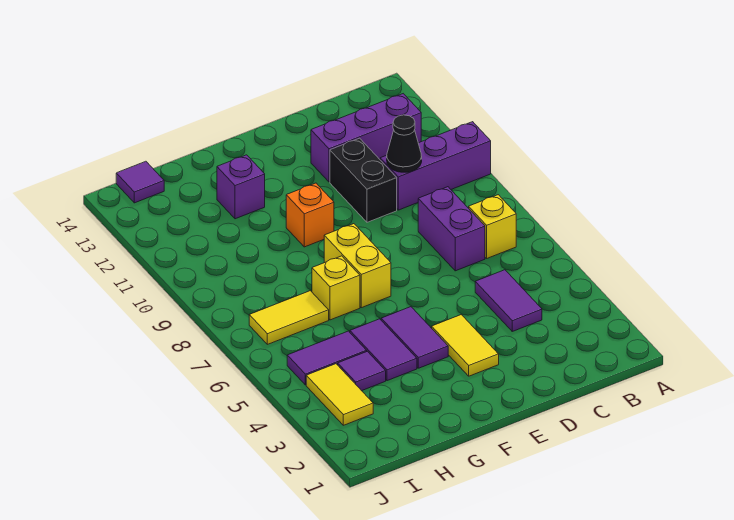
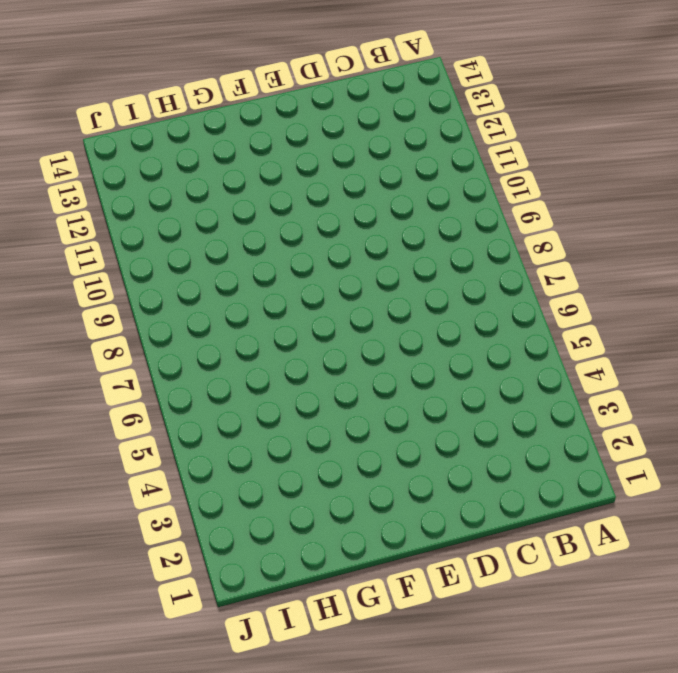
none -> purple brick A10:C10 level 1
none -> yellow brick B7 level 1
none -> purple brick B12:D12 level 1

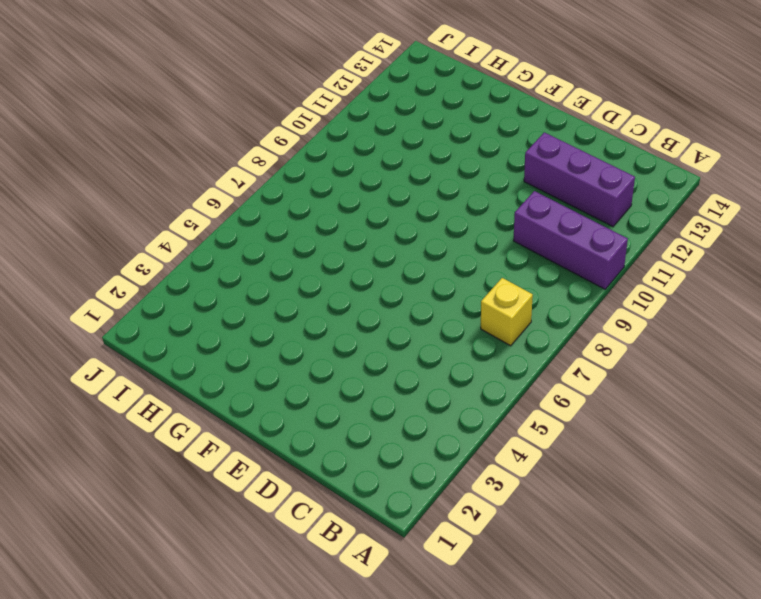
none -> purple tile C4:C5 level 1
none -> purple brick C7:C8 level 1
none -> black brick D10:D11 level 1

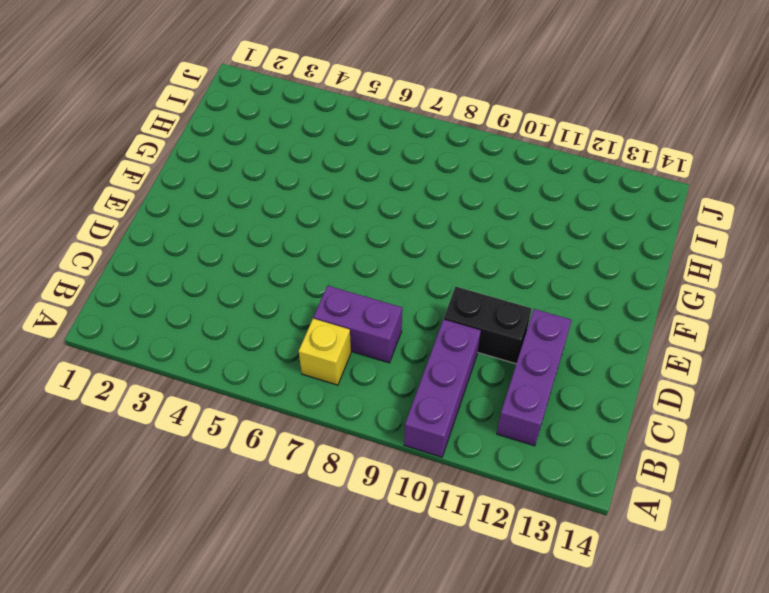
none -> purple tile C4:C5 level 1
none -> yellow tile E3:E4 level 1
none -> purple tile F4:F5 level 1

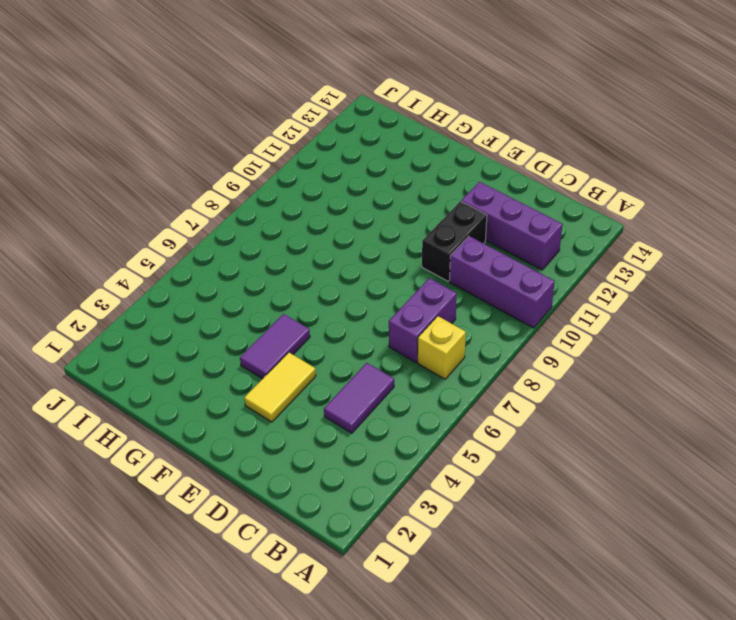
none -> yellow brick F7:F8 level 1
none -> orange brick F10 level 1
none -> purple tile G4:G5 level 1

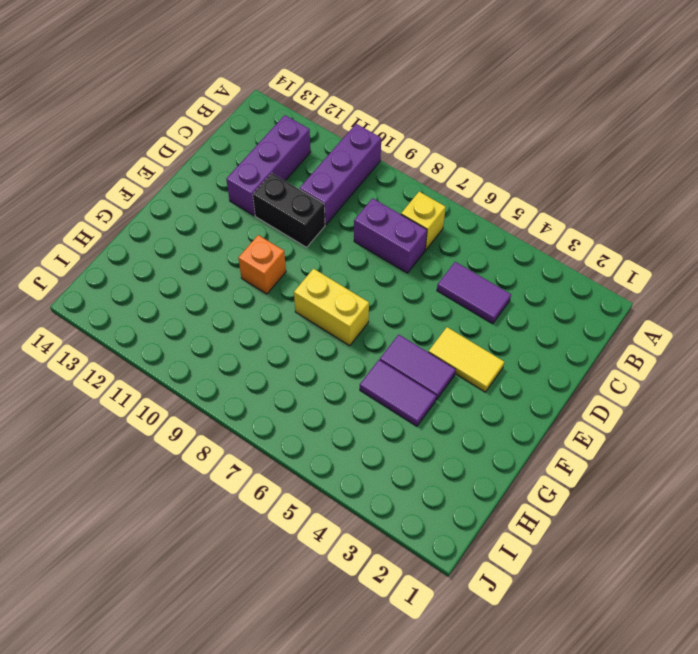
none -> yellow brick G7 level 1
none -> purple brick G12 level 1
none -> purple tile H4 level 1

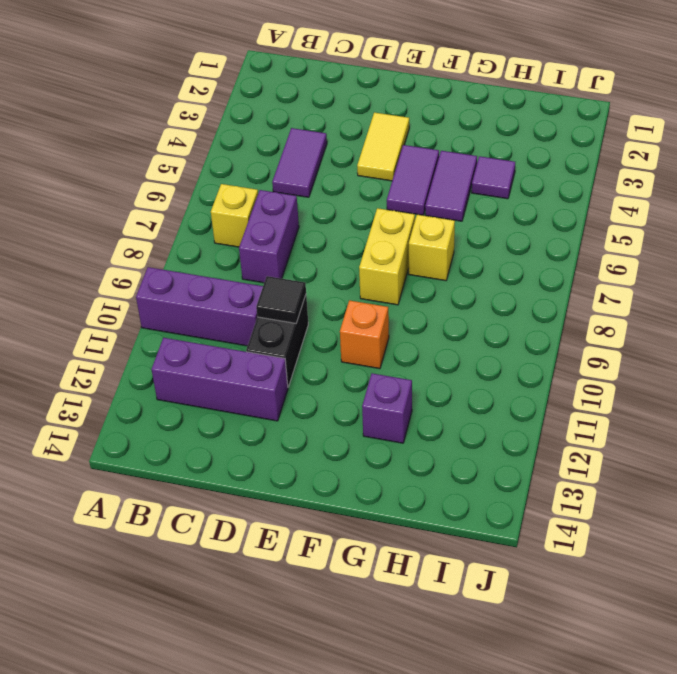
black tile D10 level 2 -> none
none -> purple tile H5:I5 level 1
none -> yellow tile H7:I7 level 1
none -> yellow tile I3:I4 level 1

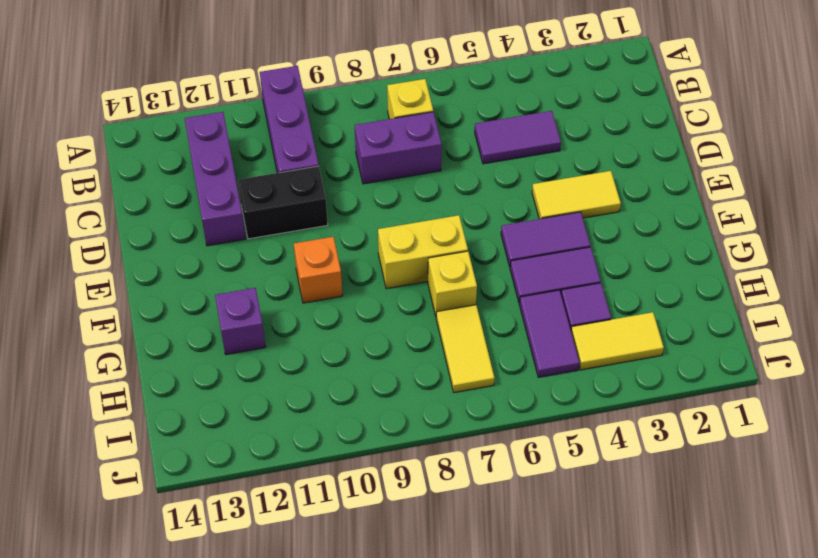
none -> purple tile I14 level 1
none -> black cone C10 level 2

